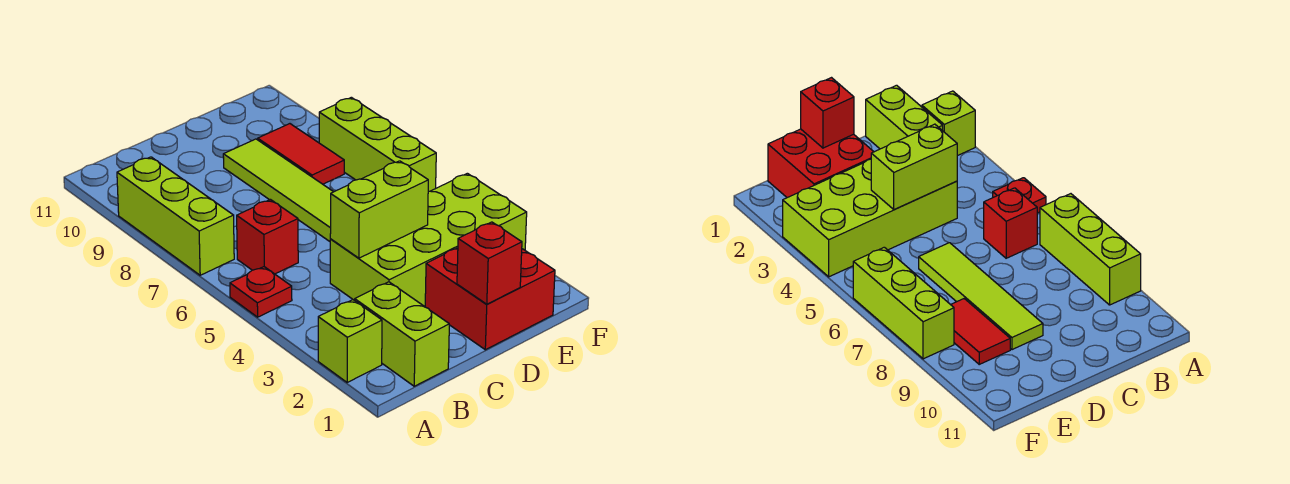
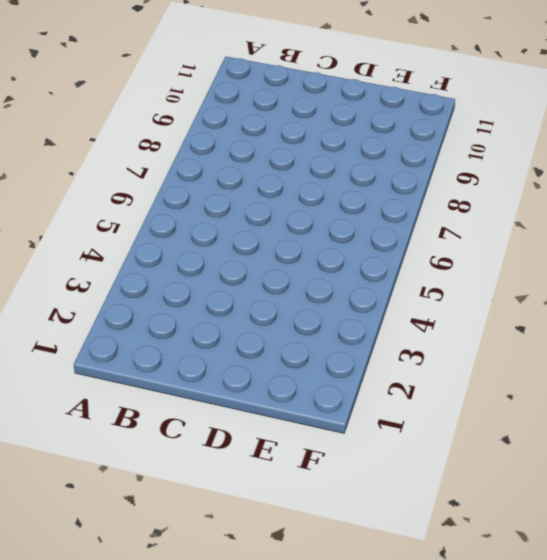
none -> lime brick A2 level 1
none -> red plate A5 level 1
none -> lime brick A7:A9 level 1

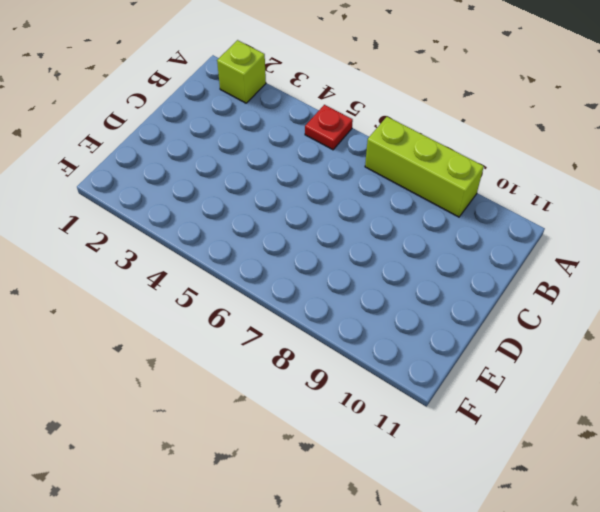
none -> lime brick B1:B2 level 1
none -> red brick B6 level 1
none -> lime brick C3:F4 level 1

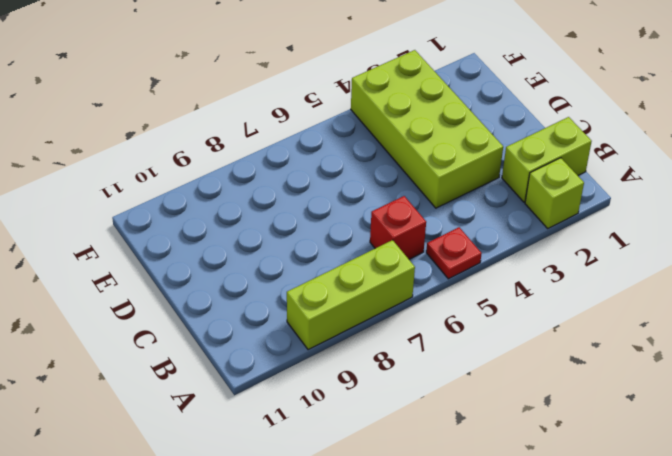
none -> red brick D1:E2 level 1
none -> lime tile D6:D9 level 1
none -> red tile E8:E9 level 1

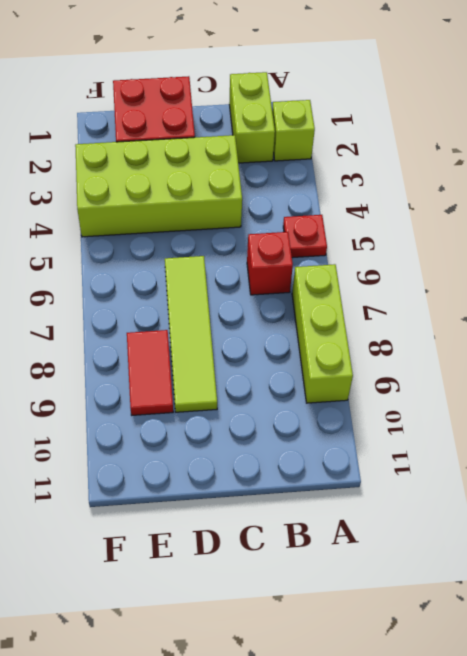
none -> lime brick F6:F8 level 1
none -> lime brick C4:D4 level 2
none -> red brick D1 level 2

